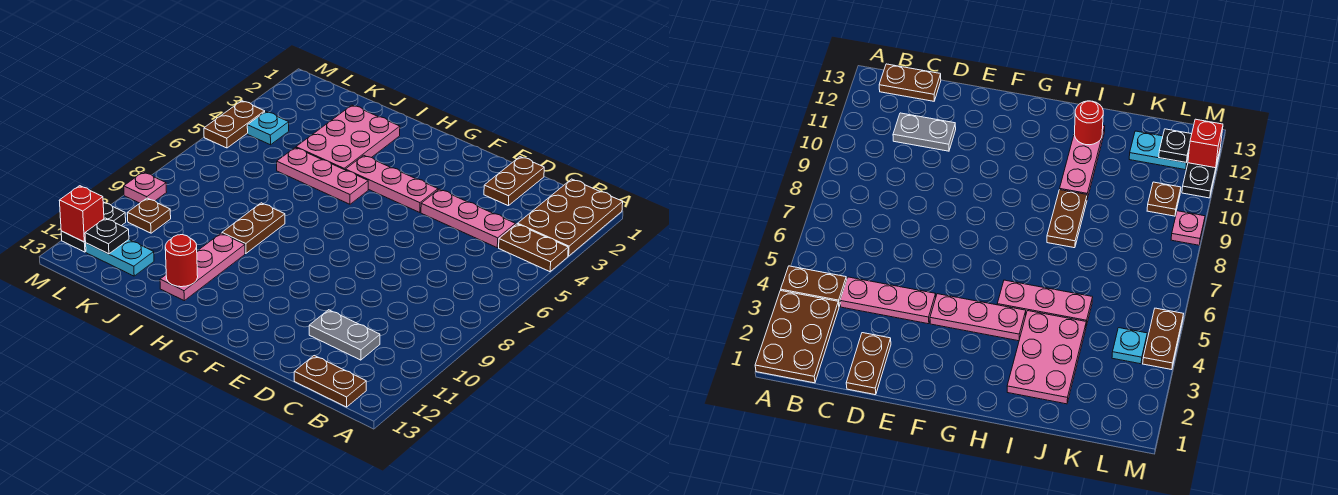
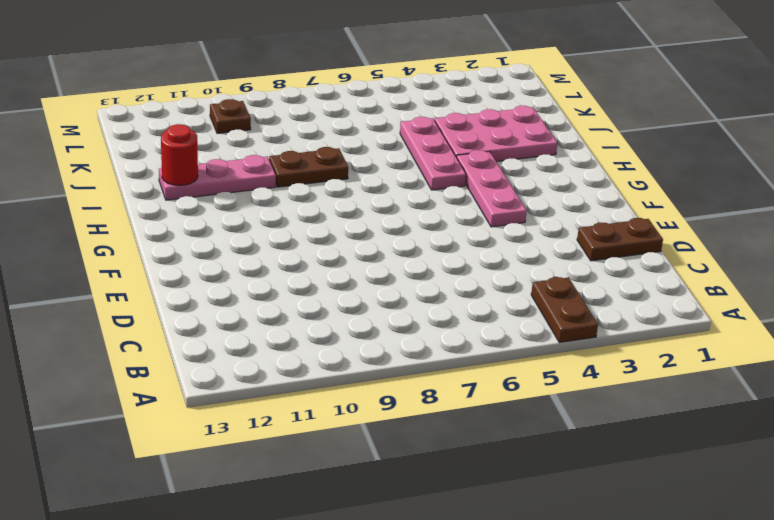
none -> brown plate A1:B3 level 1
none -> brown plate B13:C13 level 1
none -> pink plate C4:E4 level 1

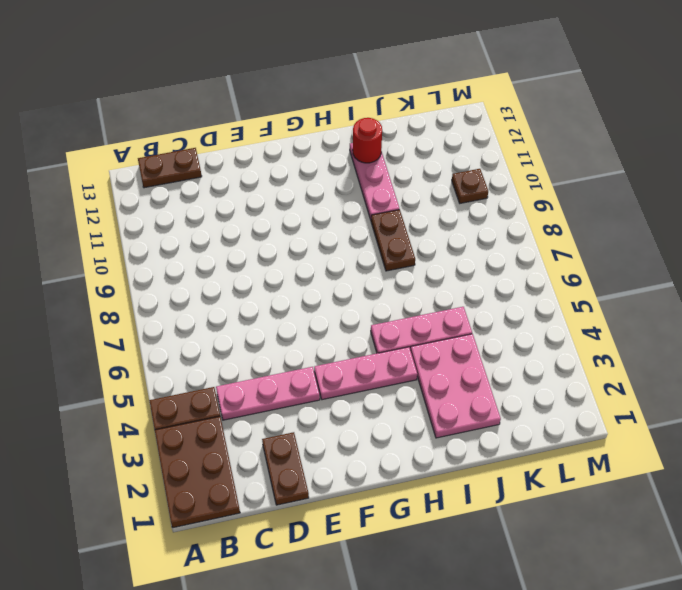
none -> grey plate C11:D11 level 1
none -> cyan plate K12:L12 level 1
none -> cyan plate L4 level 1

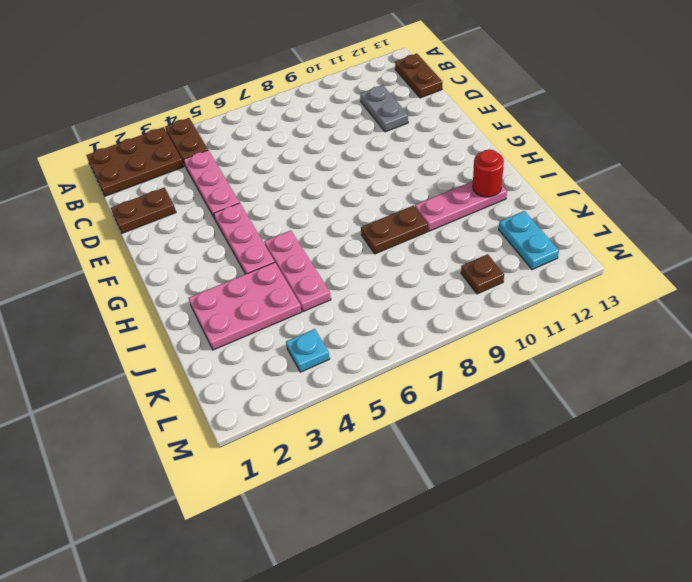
none -> brown plate M4:M5 level 1
none -> pink plate M9 level 1
none -> black plate M11:M12 level 1

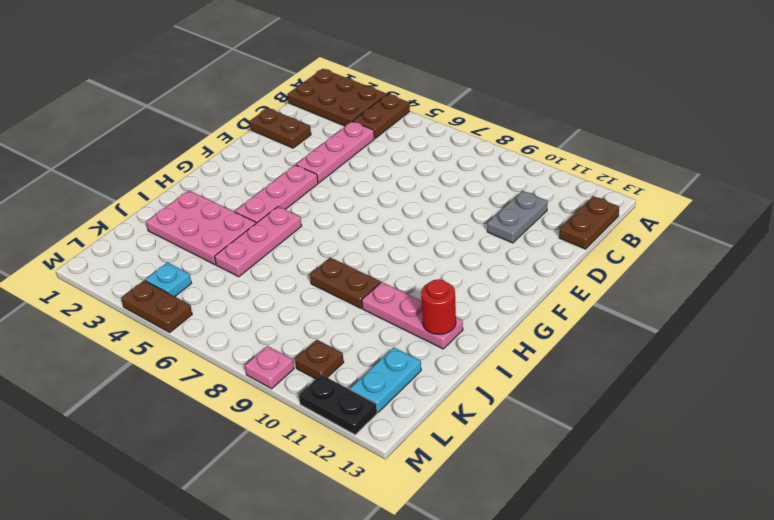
none -> black plate L12 level 2
none -> red brick M12 level 2

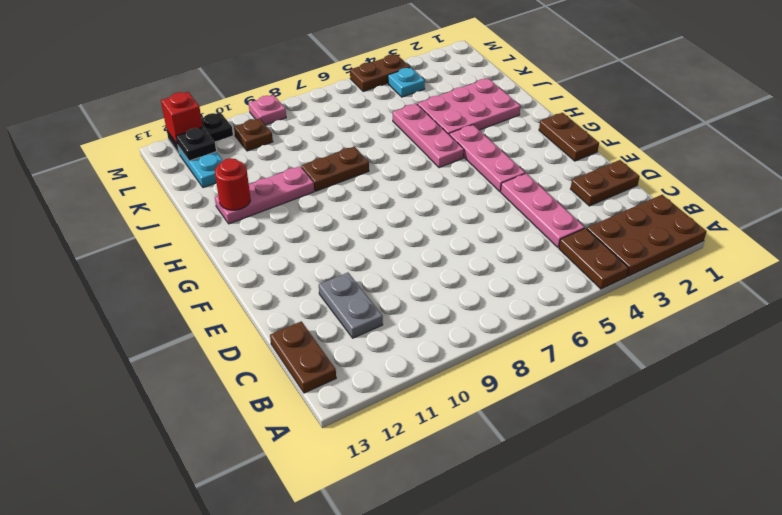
brown plate F1:G1 level 1 -> none

